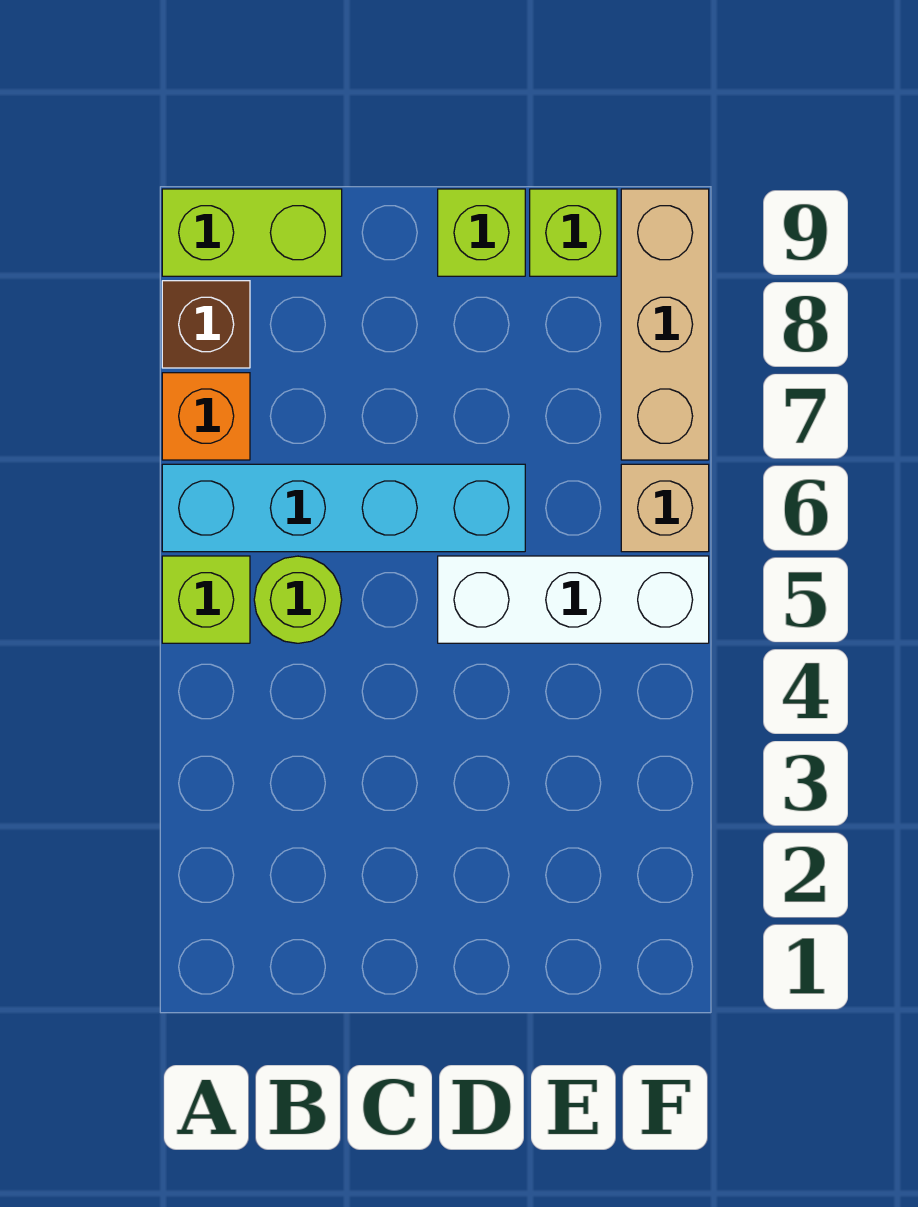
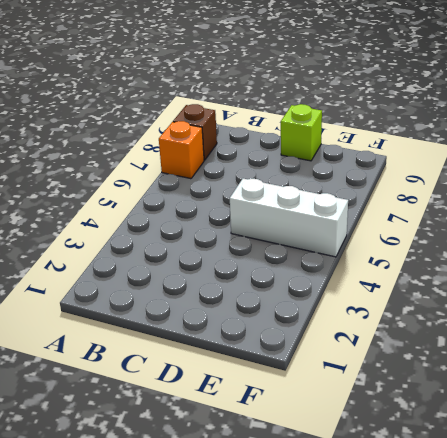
none -> lime brick A5 level 1
none -> cyan brick A6:D6 level 1

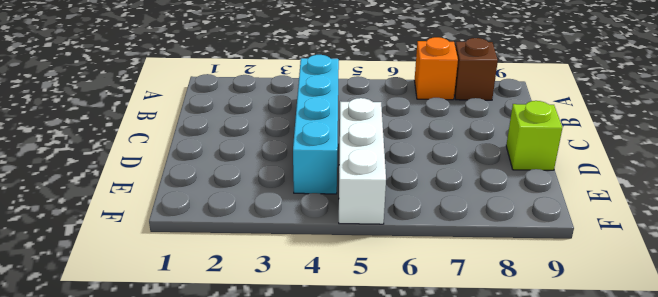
cyan brick B4:E4 level 1 -> cyan brick A6:D6 level 1
none -> lime brick A5 level 1
none -> lime brick A9:B9 level 1

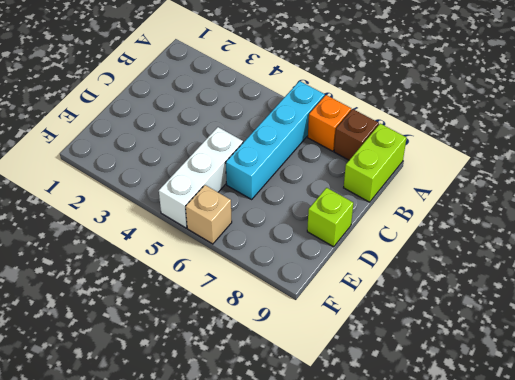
none -> lime brick A5 level 1
none -> lime round brick B5 level 1

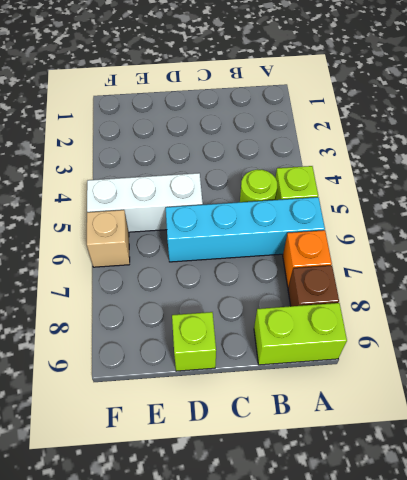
none -> lime brick E9 level 1
none -> tan brick F7:F9 level 1

